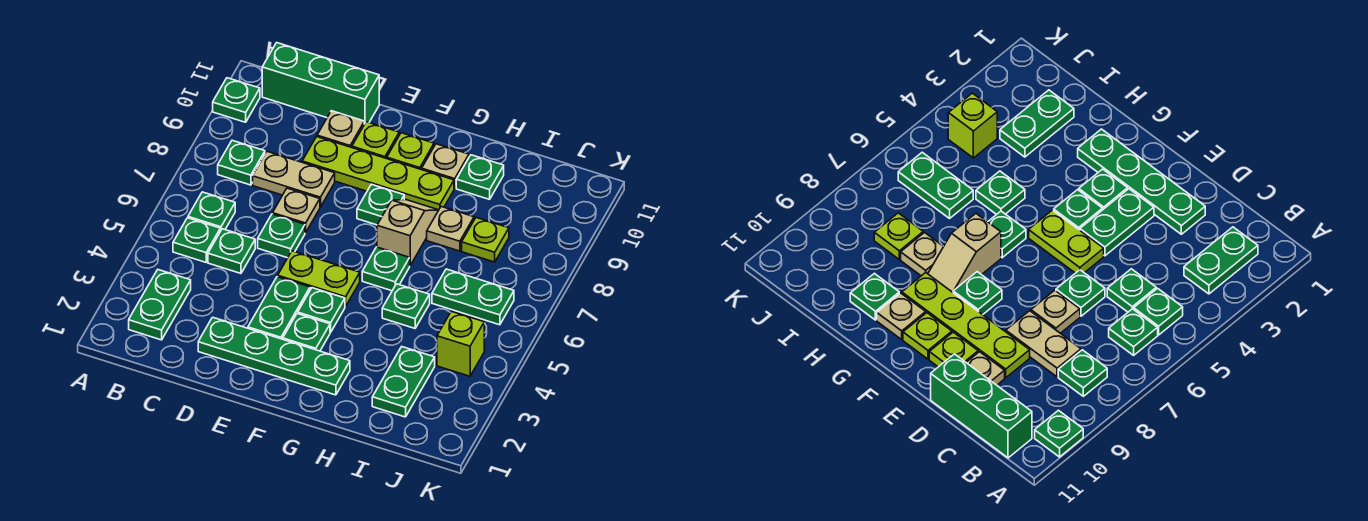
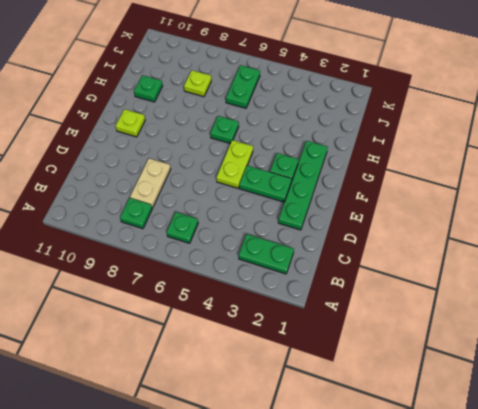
none -> green plate A10 level 1
none -> green plate B5 level 1
none -> green brick B11:D11 level 1
none -> green plate C5 level 1

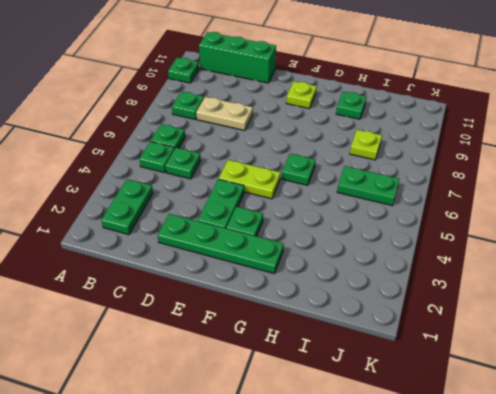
none -> green plate D6 level 1
none -> tan plate D7 level 1
none -> lime plate D9:G9 level 1
none -> tan plate D10 level 1

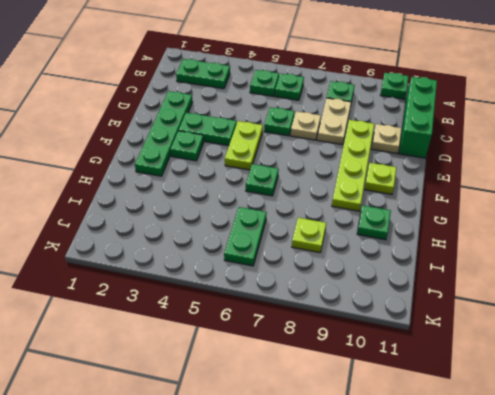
none -> green plate C5 level 1
none -> lime plate E10 level 1
none -> green plate F4 level 1
none -> green plate F8 level 1

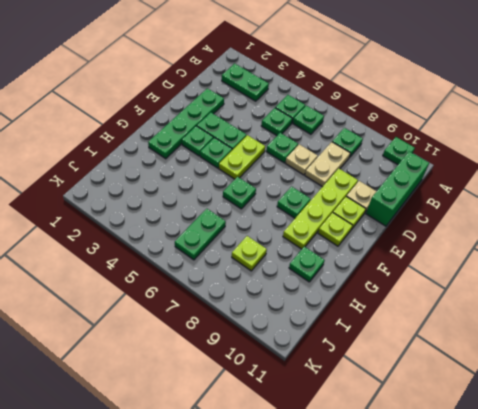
none -> tan slope G7:G8 level 1 top 7
none -> tan plate G10 level 1
none -> green plate H5 level 1
none -> tan plate H8 level 1

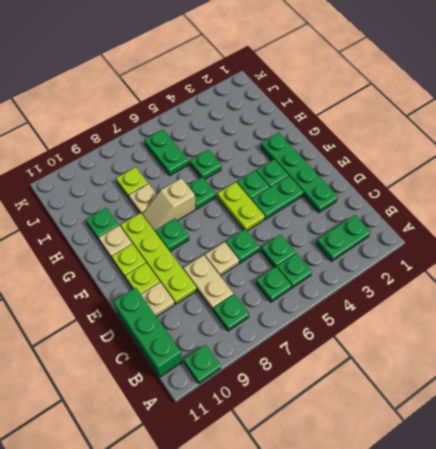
none -> green plate I2:I3 level 1
none -> lime brick J4 level 1

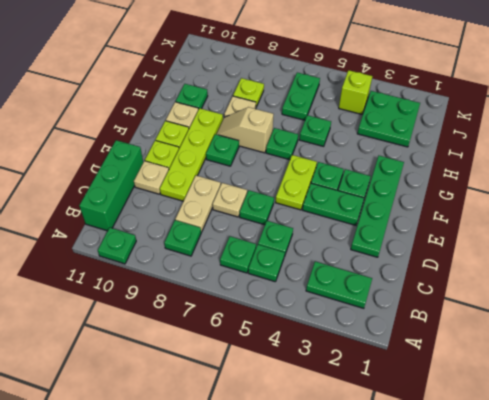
green plate I2:J3 level 1 -> green plate I2:I3 level 1

